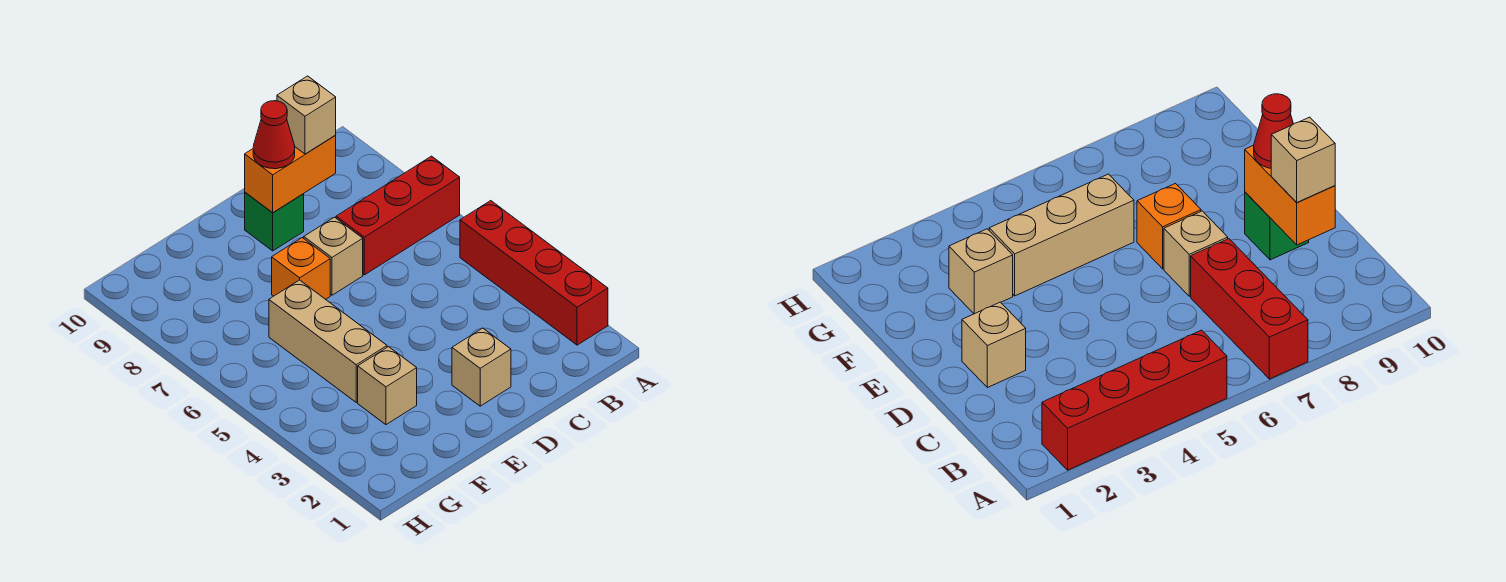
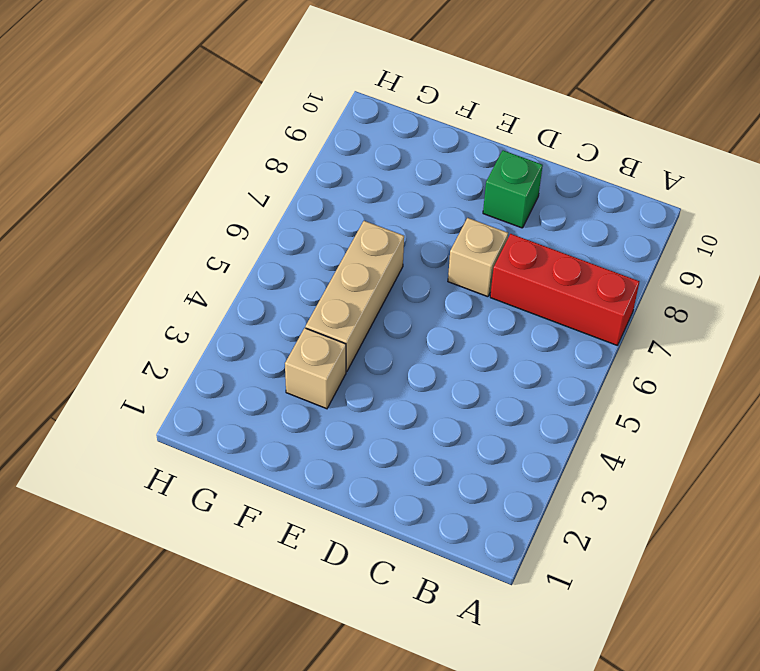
none -> red brick A2:A5 level 1
none -> tan brick D2 level 1

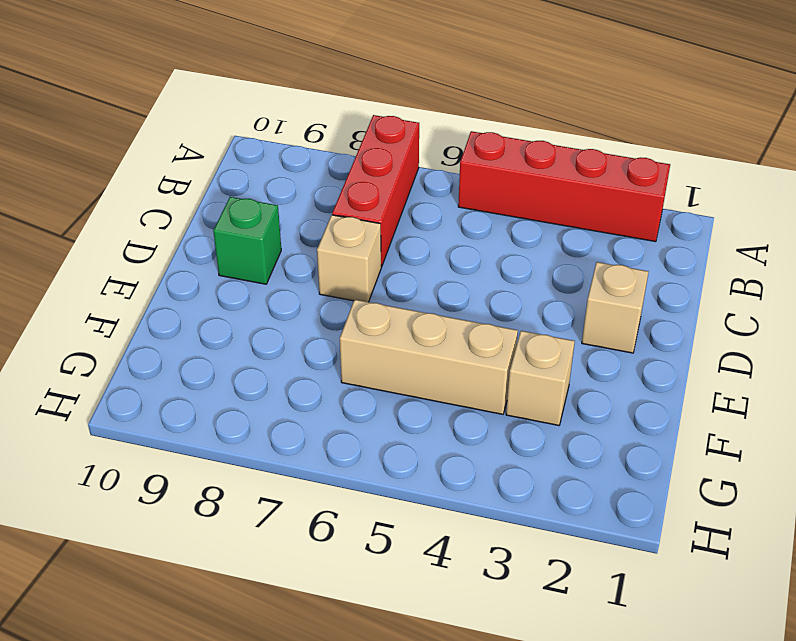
none -> orange brick E7 level 1
none -> orange brick C9:D9 level 2

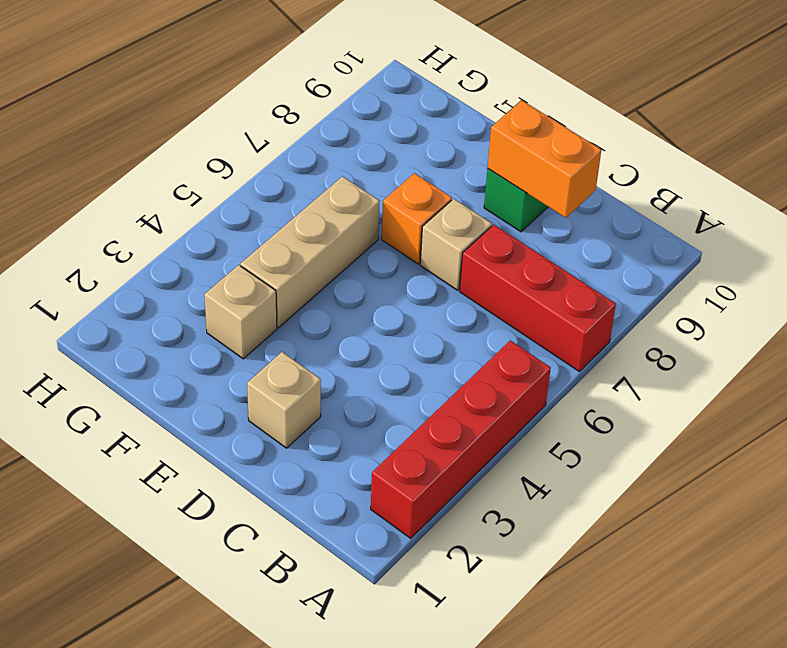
none -> tan brick C9 level 3
none -> red cone D9 level 3

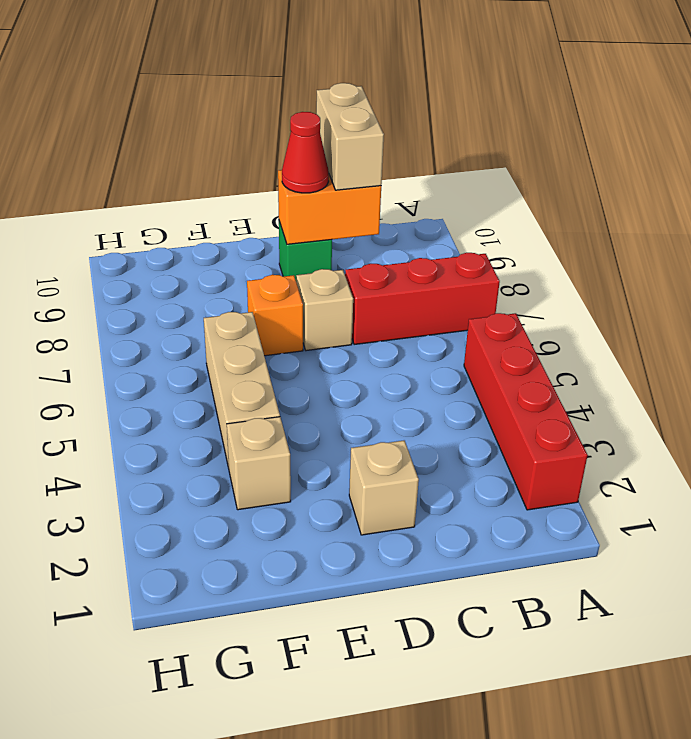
tan brick C9:C10 level 3 -> tan brick C9 level 3

